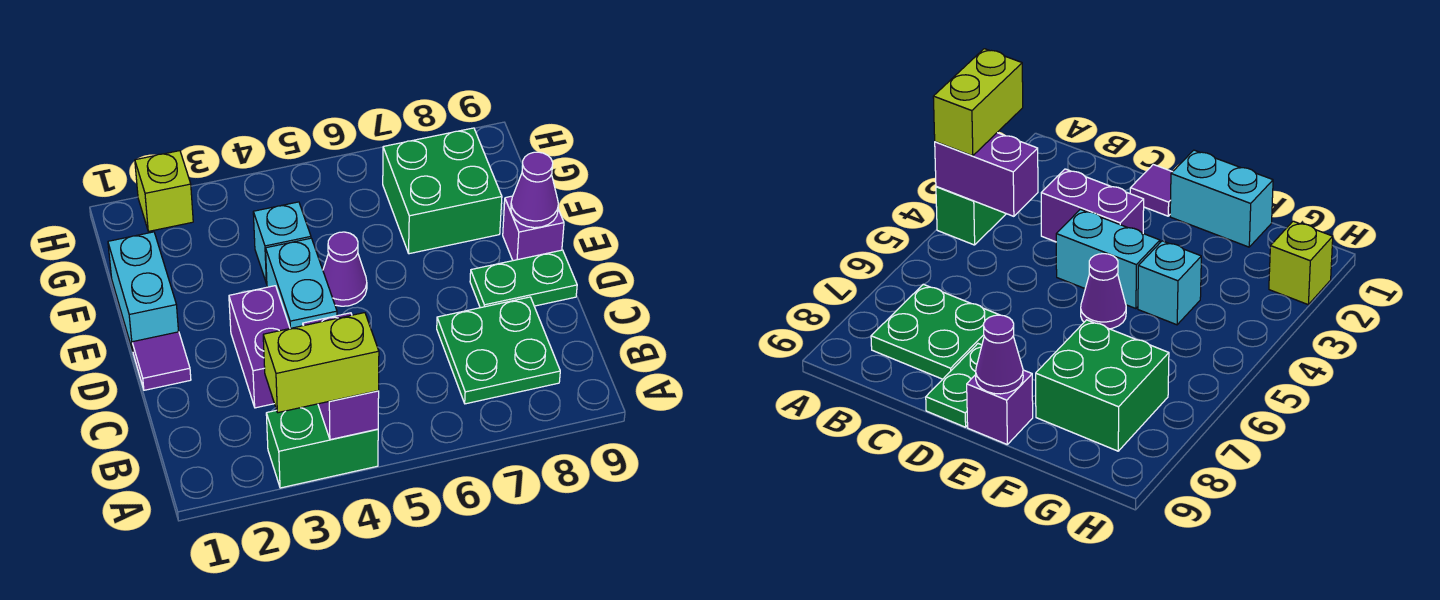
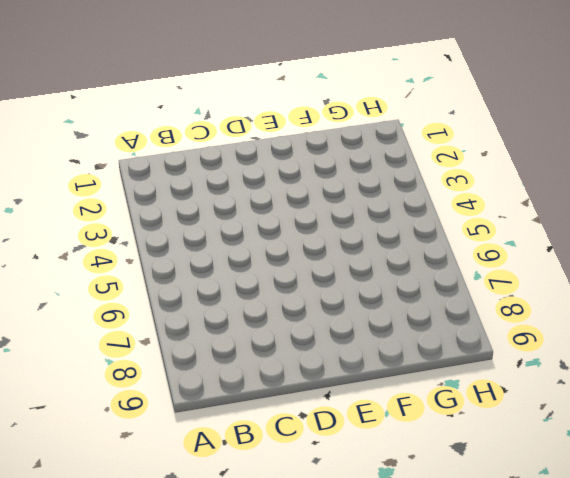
none -> green brick A3:A4 level 1
none -> green plate B7:C8 level 1
none -> purple brick C3:D3 level 1

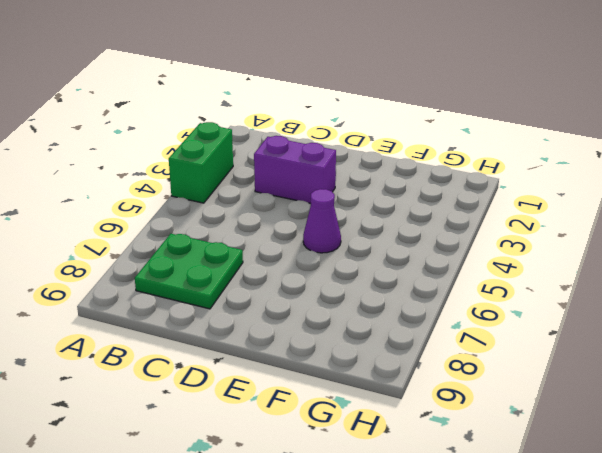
none -> purple tile D1 level 1
none -> cyan brick D4:E4 level 1
none -> green plate D8:D9 level 1

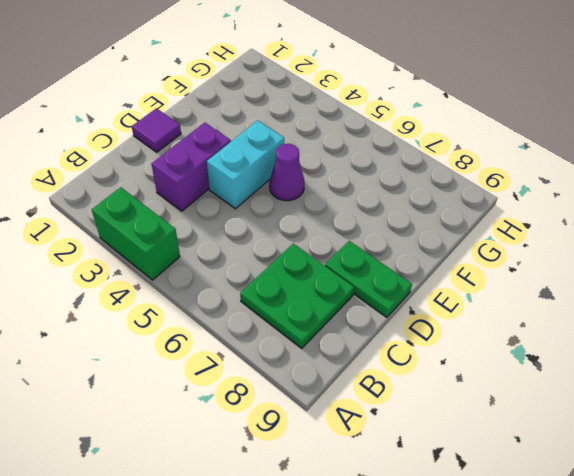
none -> cyan brick E1:F1 level 1
none -> purple brick E9 level 1
none -> cyan brick F4 level 1

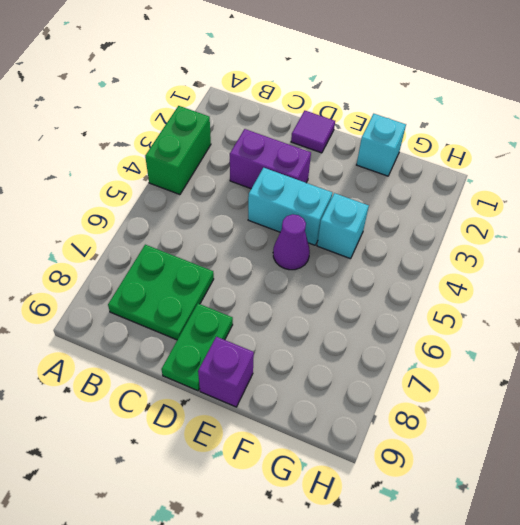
cyan brick F1 level 1 -> cyan brick E1:F1 level 1
none -> green brick F7:G8 level 1
none -> lime brick H2 level 1
none -> purple brick A4:B4 level 2

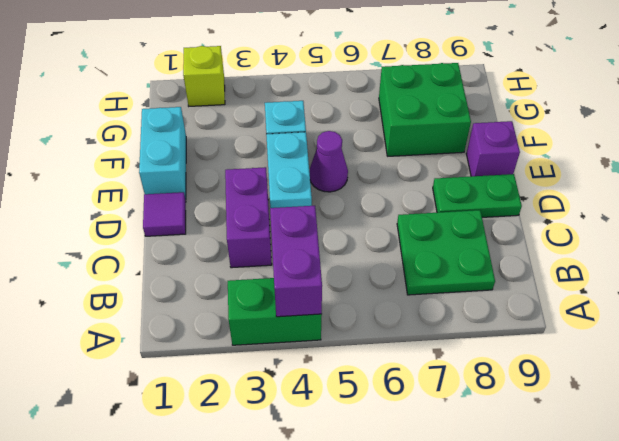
none -> purple cone E9 level 2
none -> lime brick A3:A4 level 3

